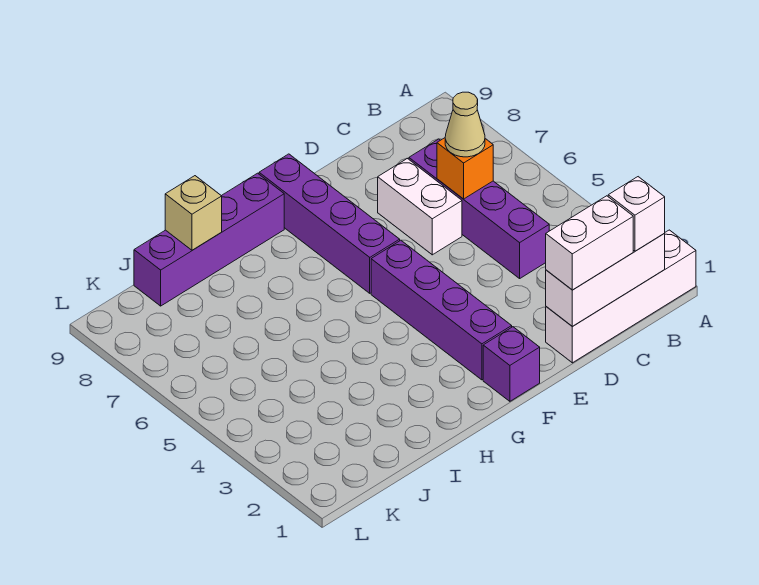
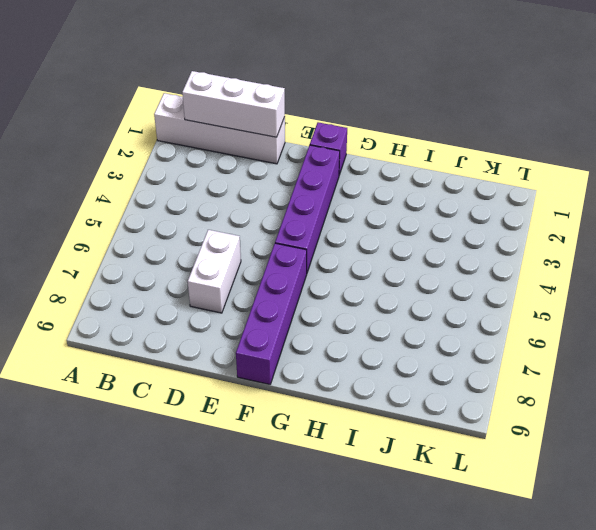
none -> purple brick C4:C7 level 1
none -> purple brick G9:J9 level 1
none -> orange brick C6 level 2

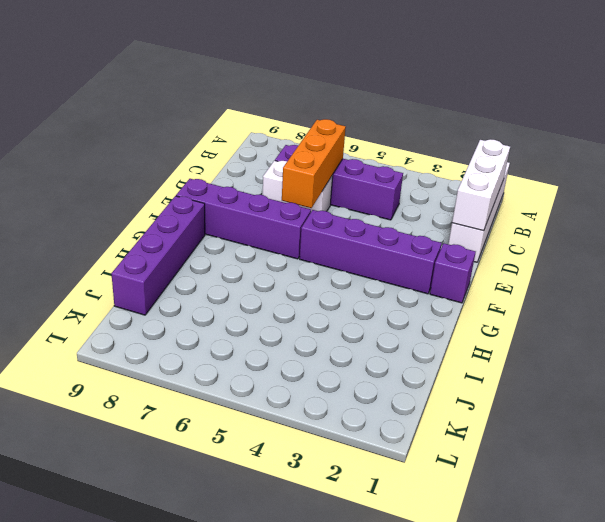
orange brick C6:E6 level 2 -> orange brick C6 level 2
none -> tan brick I9 level 2
none -> white brick B1 level 3
none -> white brick C1:D1 level 3

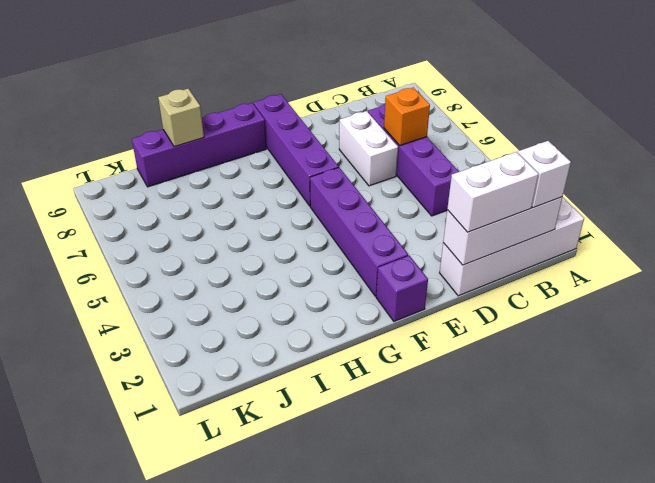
none -> tan cone C6 level 3

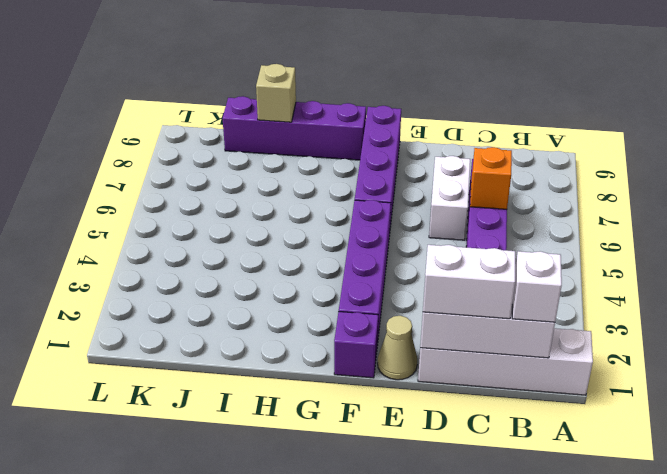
tan cone E1 level 1 -> tan cone C6 level 3

